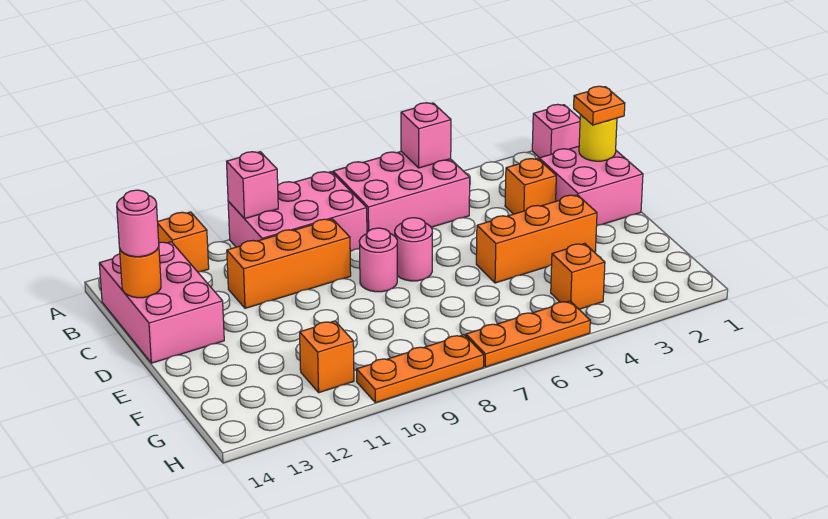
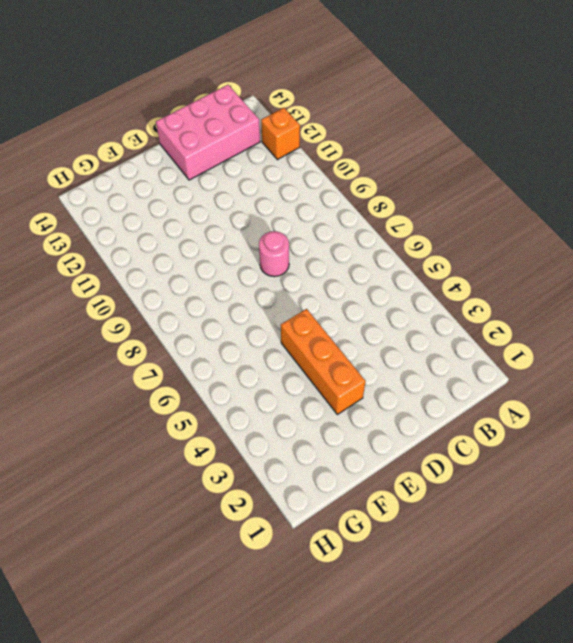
none -> pink brick A1 level 1
none -> pink brick A5:B7 level 1
none -> pink brick A8:B10 level 1

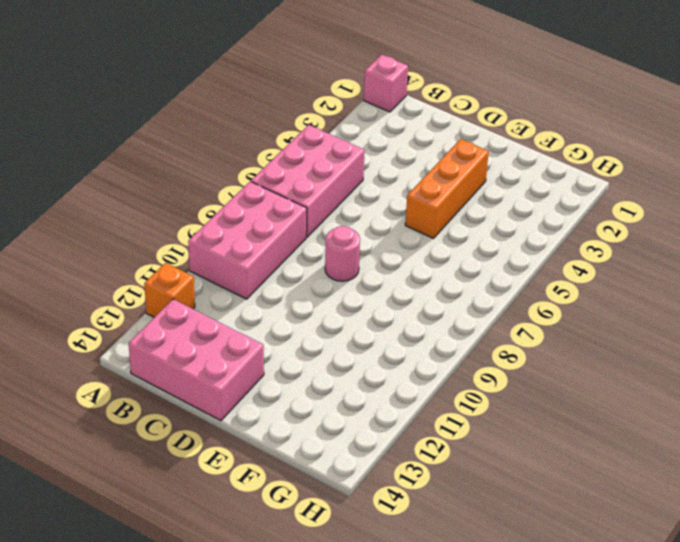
none -> pink brick C1:D2 level 1
none -> orange brick C3 level 1
none -> orange brick C9:C11 level 1

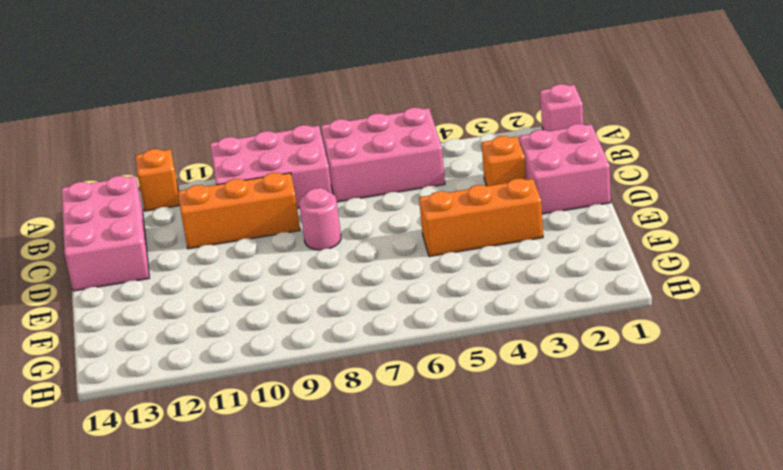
none -> pink round brick D7 level 1
none -> orange brick G4 level 1
none -> orange brick G11 level 1

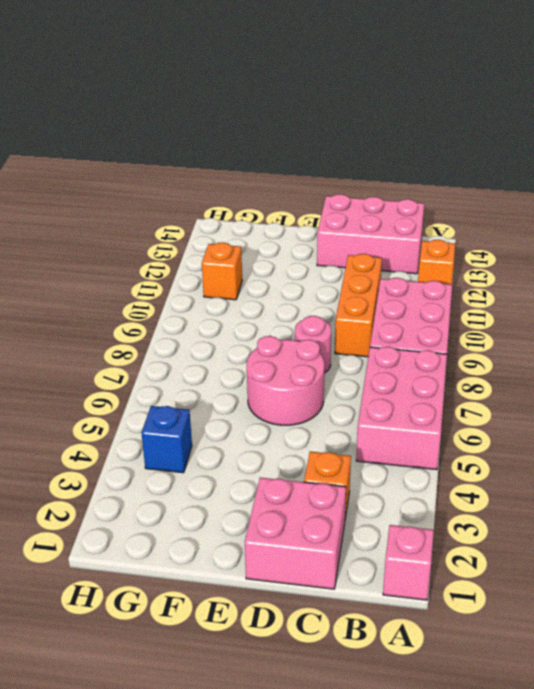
pink round brick D6:E7 level 1 -> pink round brick D7 level 1
blue brick G4 level 1 -> orange brick G4 level 1
none -> orange brick E3:E5 level 1
none -> orange plate H5:H7 level 1
none -> orange plate H8:H10 level 1

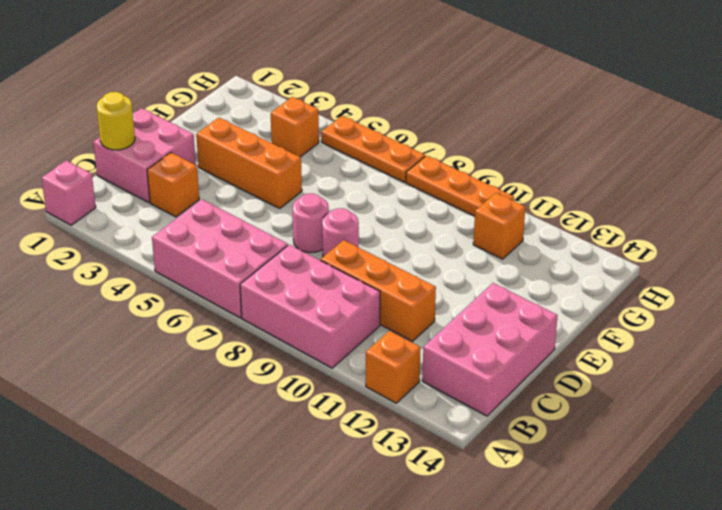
none -> pink brick A5 level 2
none -> pink brick A10 level 2
none -> orange round brick C14 level 2

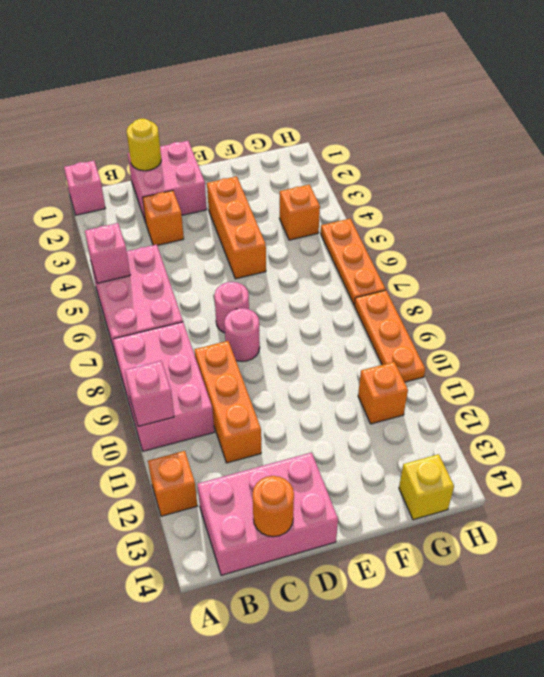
yellow brick G14 level 1 -> none
none -> orange plate C1 level 3
none -> pink round brick C14 level 3

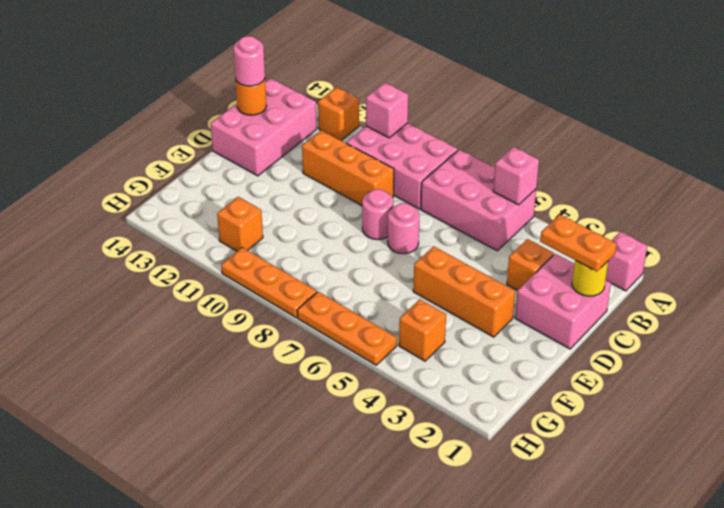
orange plate C1:C2 level 3 -> orange plate C1 level 3

